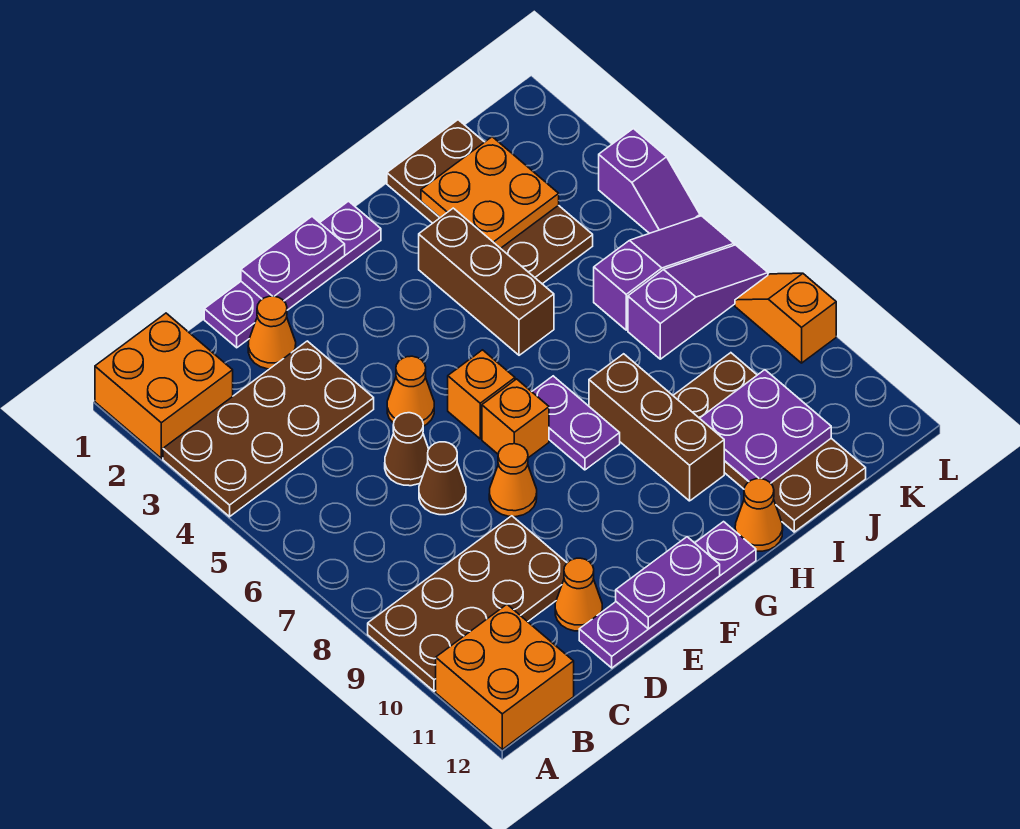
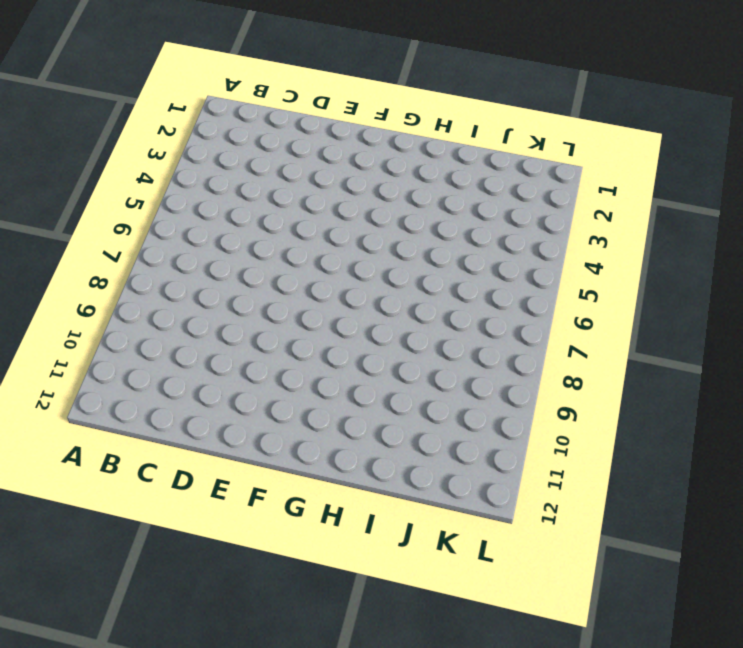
none -> orange brick A1:B2 level 1
none -> brown plate A3:D4 level 1
none -> brown plate A9:D10 level 1

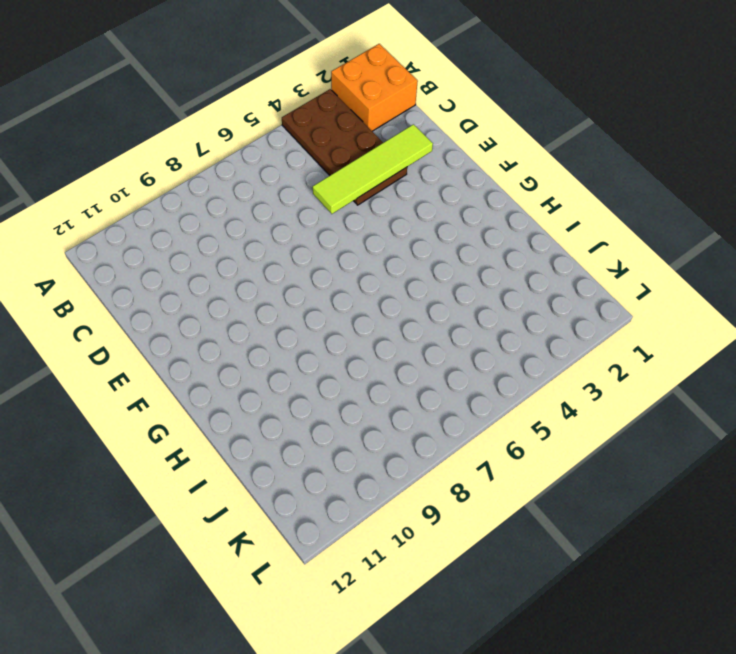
lime tile D2:D5 level 2 -> none
none -> brown plate A9:D10 level 1
none -> orange brick A11:B12 level 1
none -> purple plate D1:G1 level 1

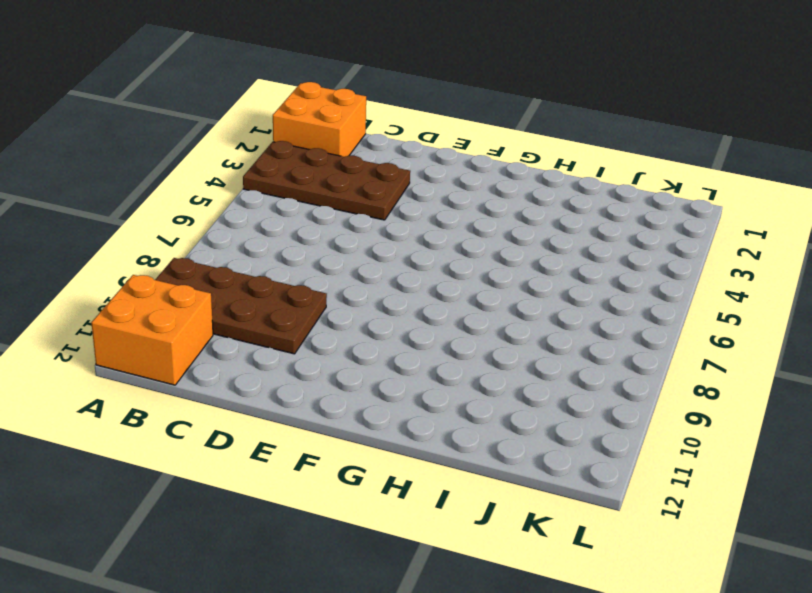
none -> purple plate D1:G1 level 1
none -> orange cone D2 level 1
none -> brown cone D6 level 1

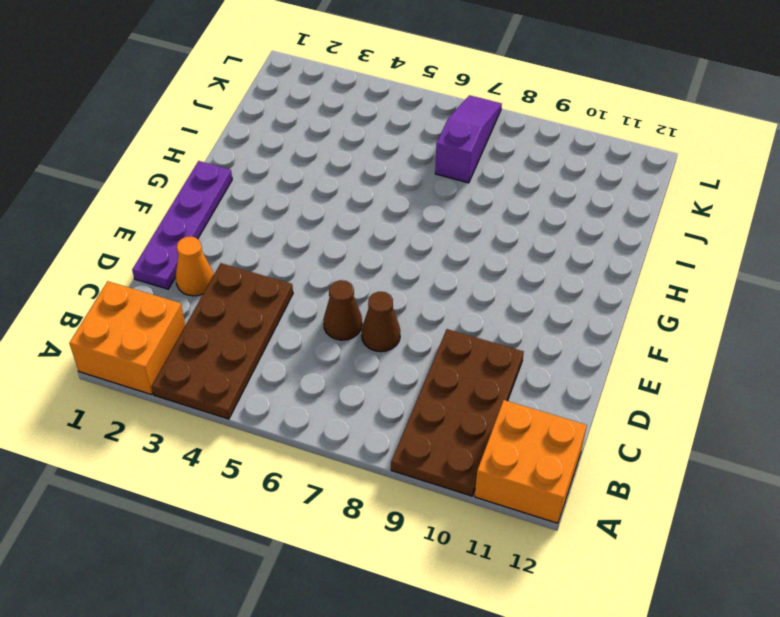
none -> orange cone D11 level 1
none -> purple plate D12:G12 level 1
none -> orange cone E5 level 1

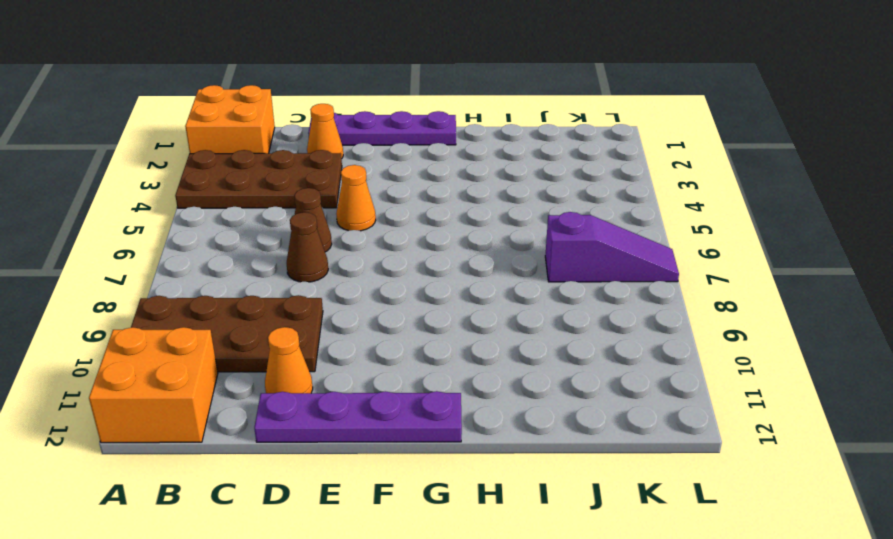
none -> orange cone E8 level 1
none -> orange brick F6 level 1
none -> orange brick F7 level 1

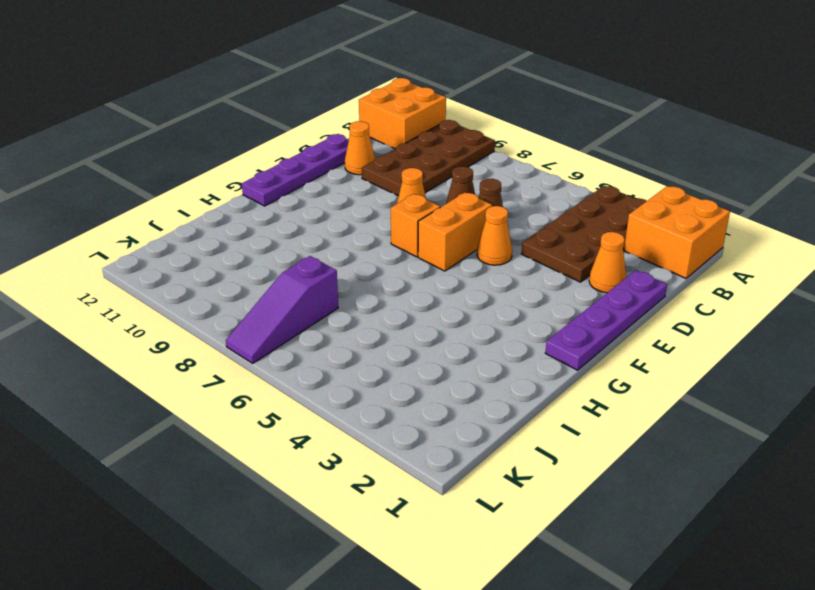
orange brick E6:F6 level 1 -> orange brick F6 level 1
none -> purple plate G7:G8 level 1
none -> brown brick H3:H5 level 1
none -> brown brick H8:H10 level 1

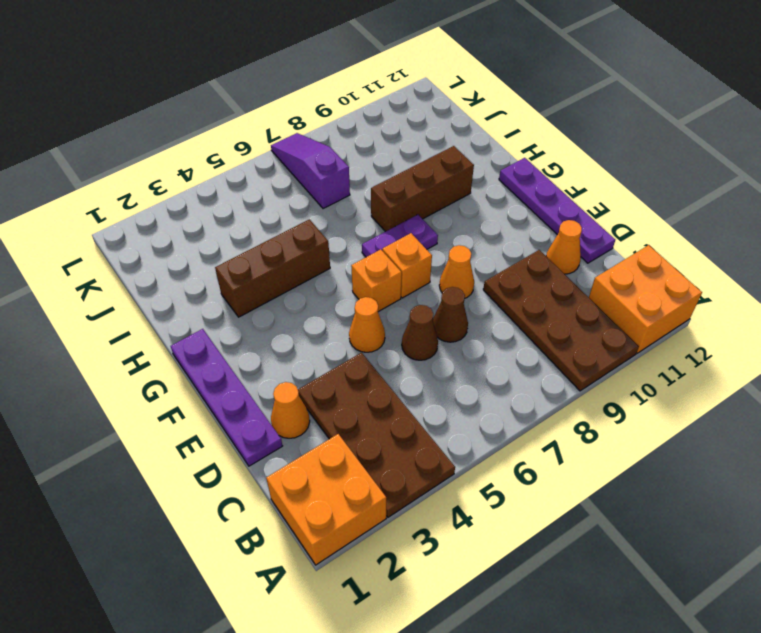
none -> orange cone H12 level 1
none -> brown plate I1:J4 level 1
none -> brown plate I9:J12 level 1

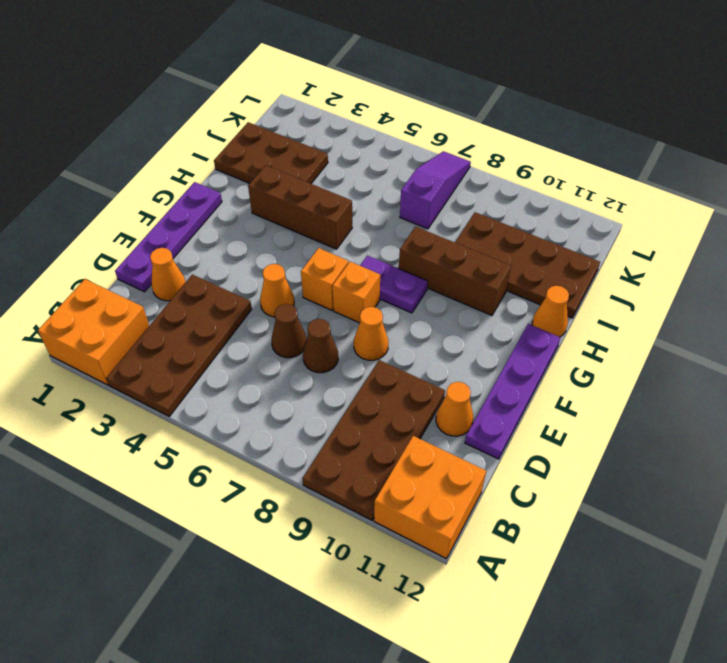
brown plate I1:J3 level 1 -> brown plate I1:J4 level 1
none -> purple slope J6:L6 level 1 top J
none -> purple slope L4:L5 level 1 top 4
none -> orange slope L8:L9 level 1 top 9

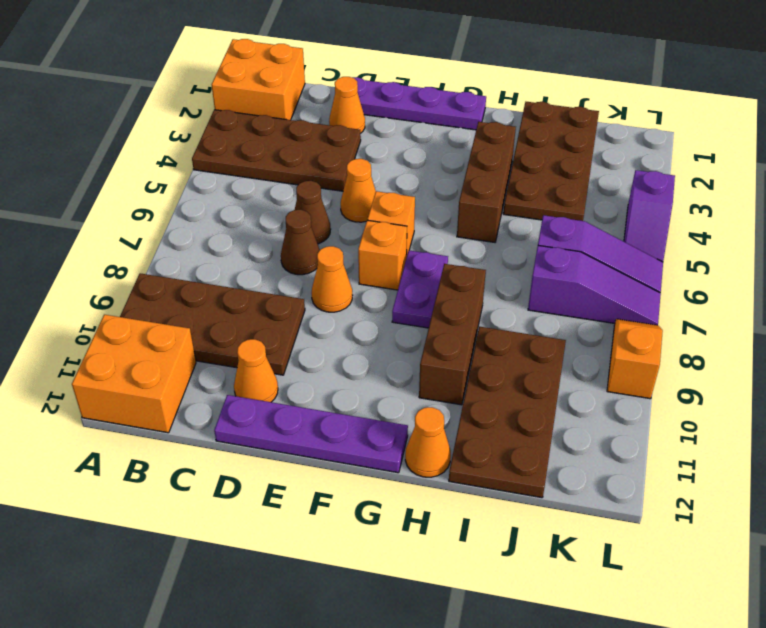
none -> purple plate E1:F1 level 2
none -> purple plate E12:F12 level 2
none -> orange plate I2:J3 level 2

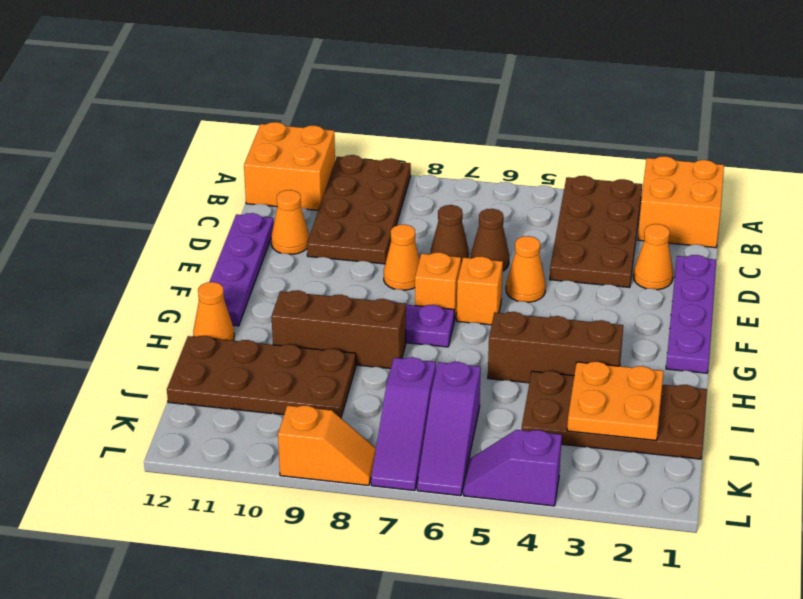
none -> purple plate E1:F1 level 2
none -> purple plate E12:F12 level 2
none -> purple plate I10:J11 level 2

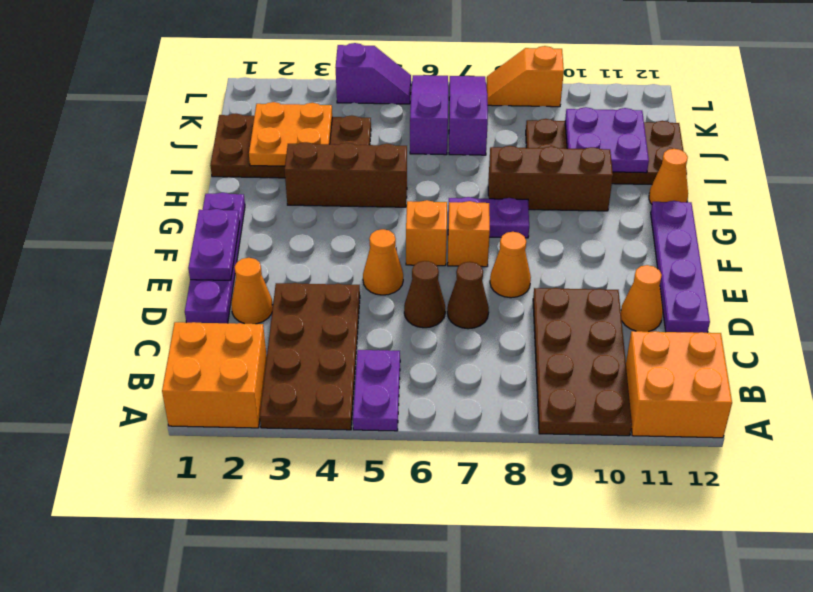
purple plate A5:B5 level 1 -> purple plate E12:F12 level 2

